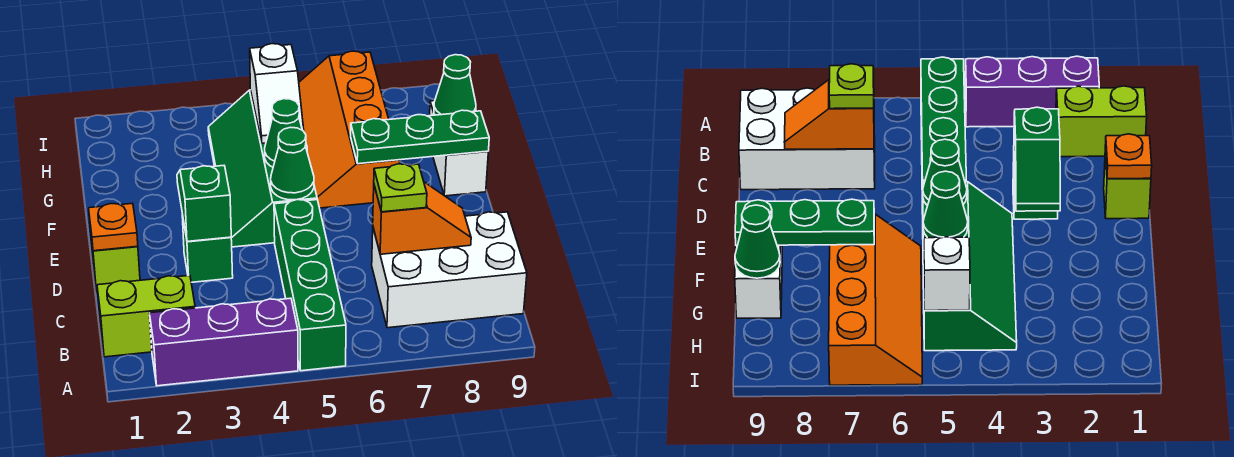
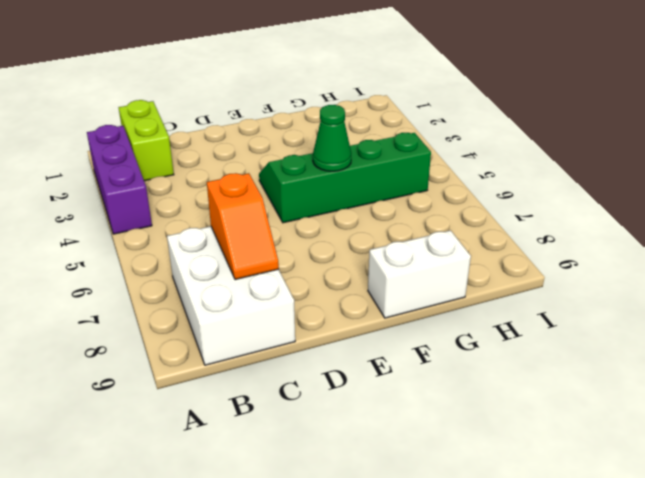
none -> green brick A5:D5 level 1
none -> lime brick D1 level 1
none -> green brick D3 level 1

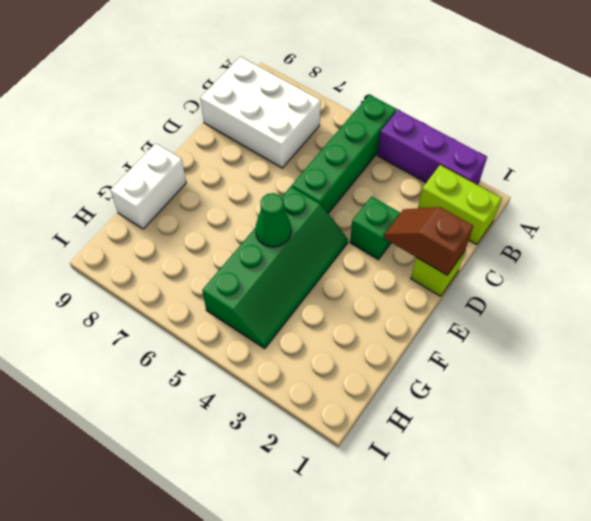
brown slope D1:D2 level 2 top 1 -> orange plate D1 level 2
none -> orange slope F6:I7 level 1 top 7
none -> orange slope C7:C8 level 2 top 7
none -> green slope D3:E3 level 2 top D

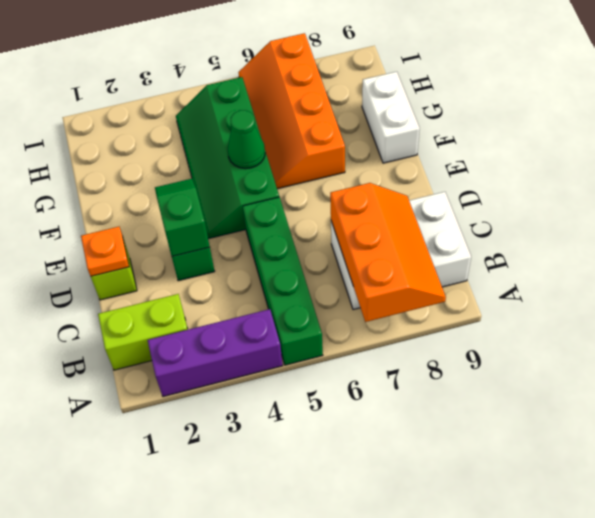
orange slope A7:C8 level 2 top 7 -> orange slope C7:C8 level 2 top 7
none -> green cone E5 level 2
none -> green plate F7:F9 level 2
none -> white slope G5:H5 level 2 top H

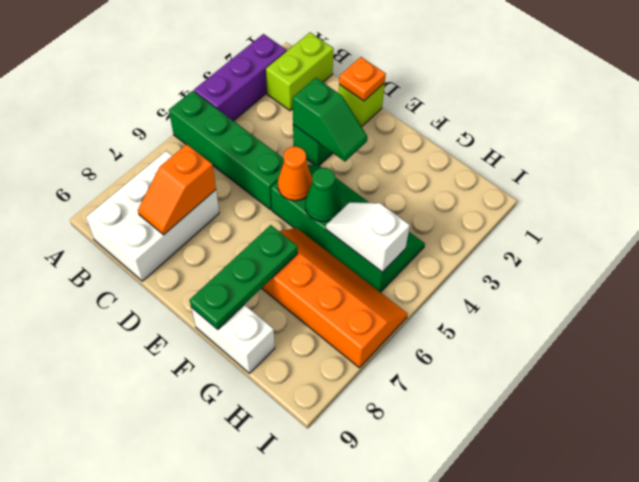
orange cone E5 level 2 -> green cone E5 level 2
none -> green cone G9 level 2
none -> lime plate C7 level 3

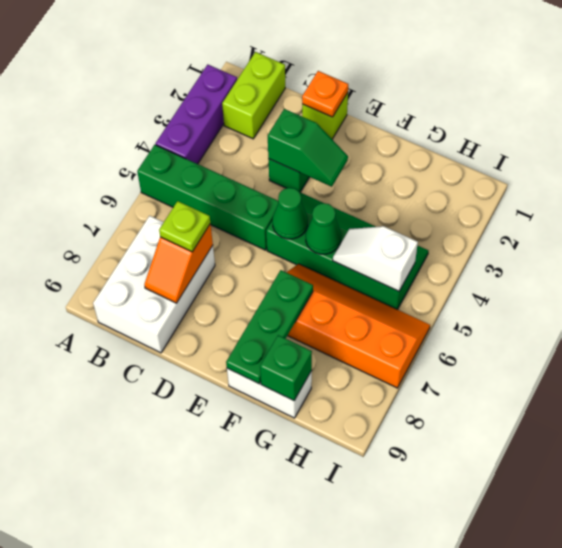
green brick G9 level 2 -> green cone G9 level 2

